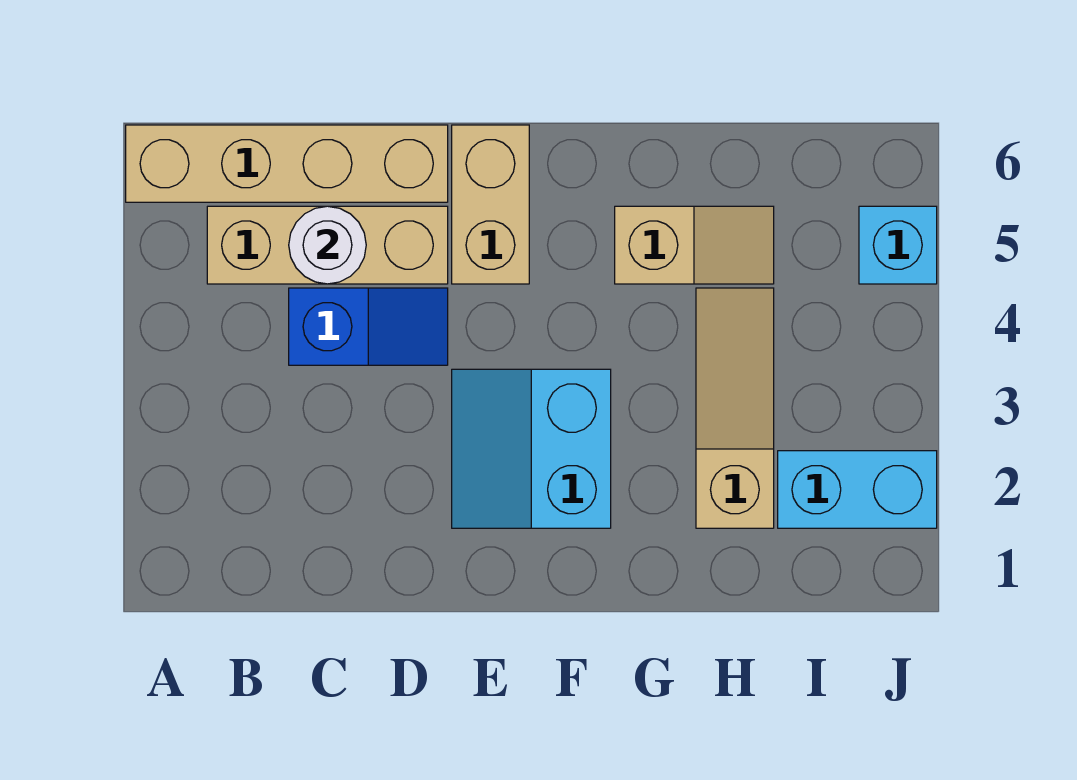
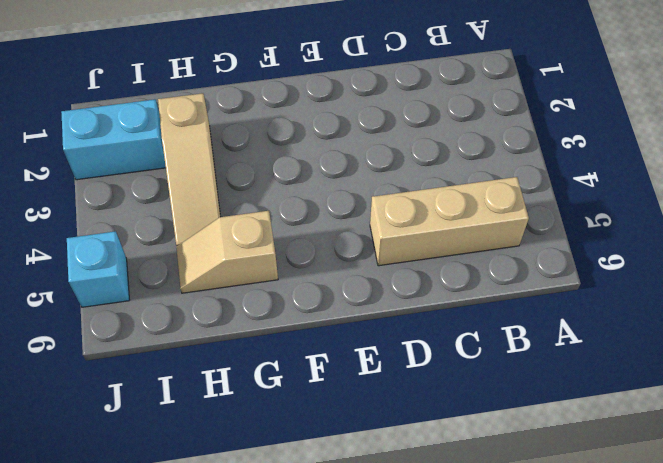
none -> tan brick A6:D6 level 1
none -> blue slope C4:D4 level 1 top C

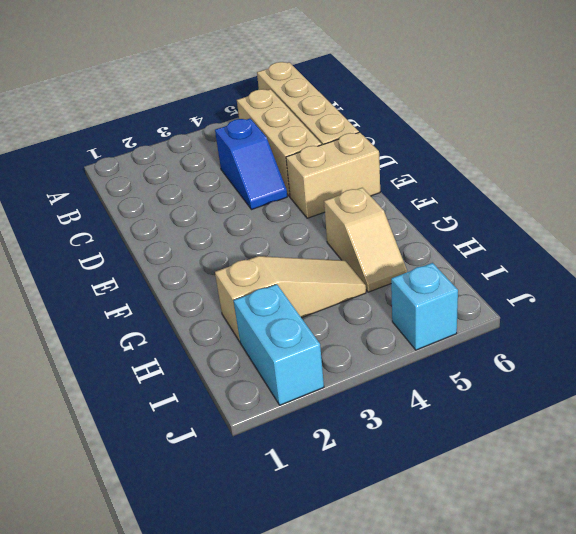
none -> cyan slope E2:F3 level 1 top F
none -> white round brick C5 level 2

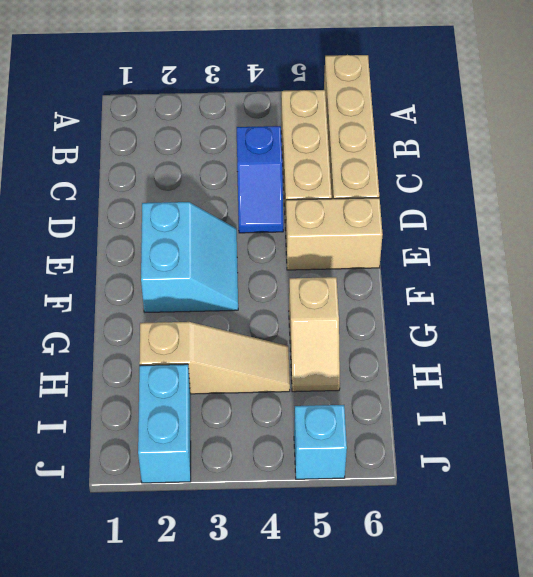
cyan slope E2:F3 level 1 top 2 -> cyan slope E2:F3 level 1 top F
none -> white round brick C5 level 2

